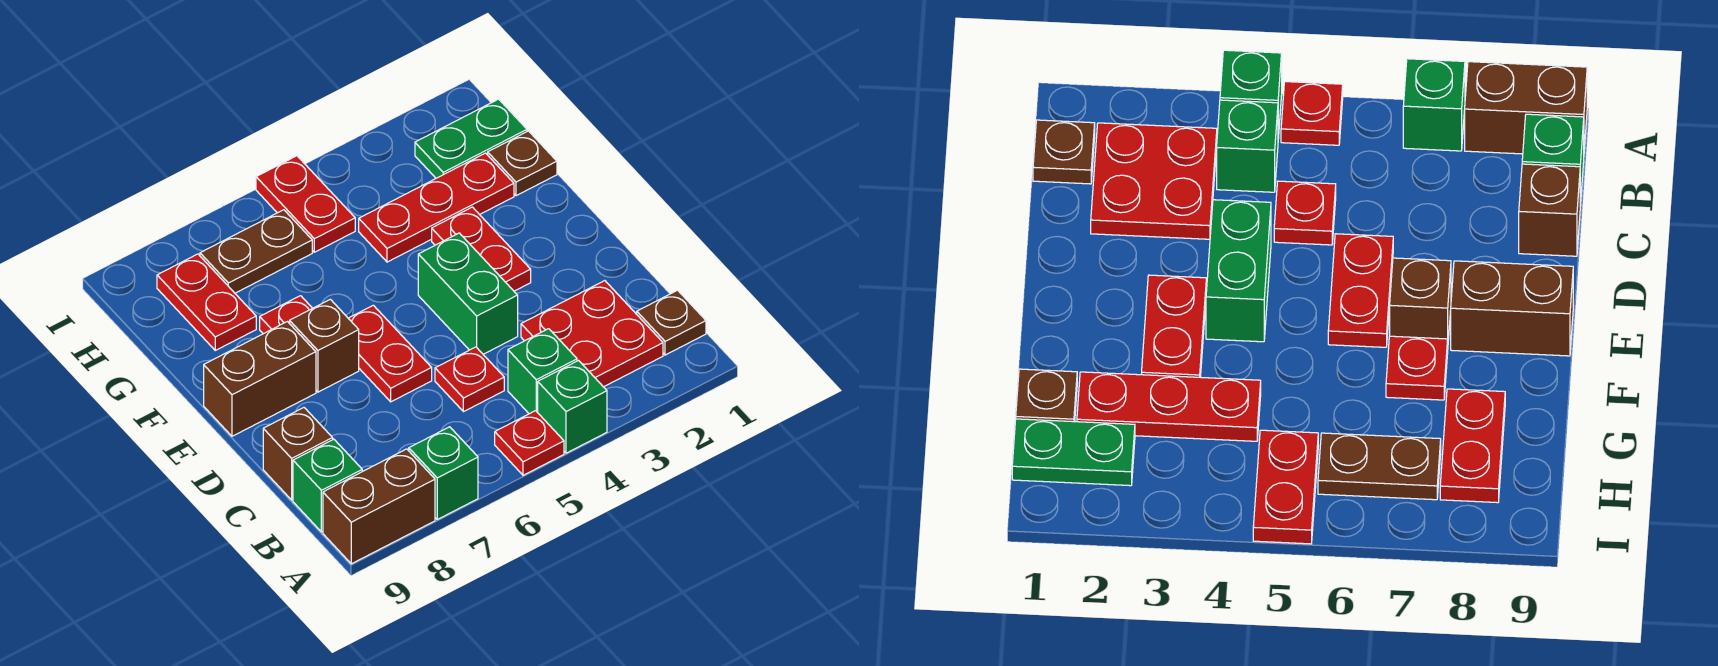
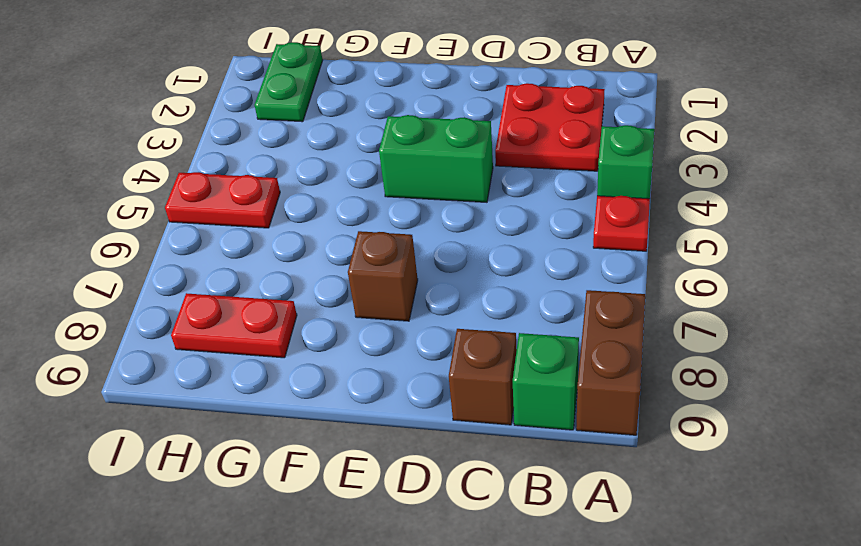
none -> green brick A7 level 1
none -> brown plate B1 level 1
none -> green brick B4 level 1

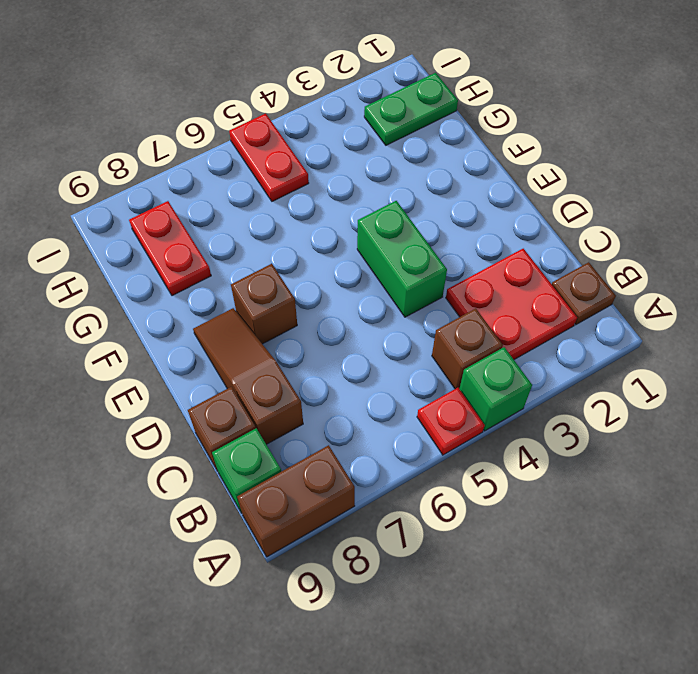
brown brick B4 level 1 -> green brick B4 level 1
brown slope C8:E8 level 1 top C -> brown brick E8:E9 level 1
none -> green brick A7 level 1
none -> red plate C5 level 1
none -> red plate D6:E6 level 1

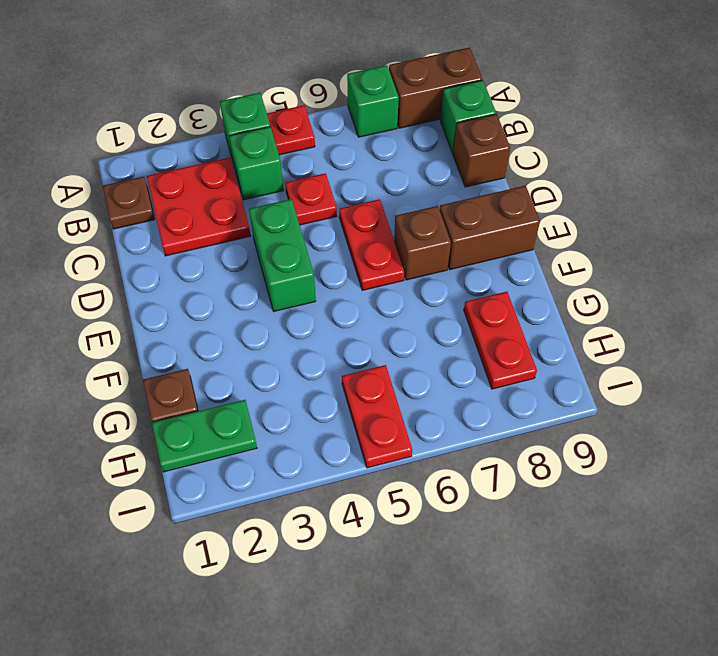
none -> red plate E3:F3 level 1
none -> red plate F7 level 1
none -> red plate G2:G4 level 1

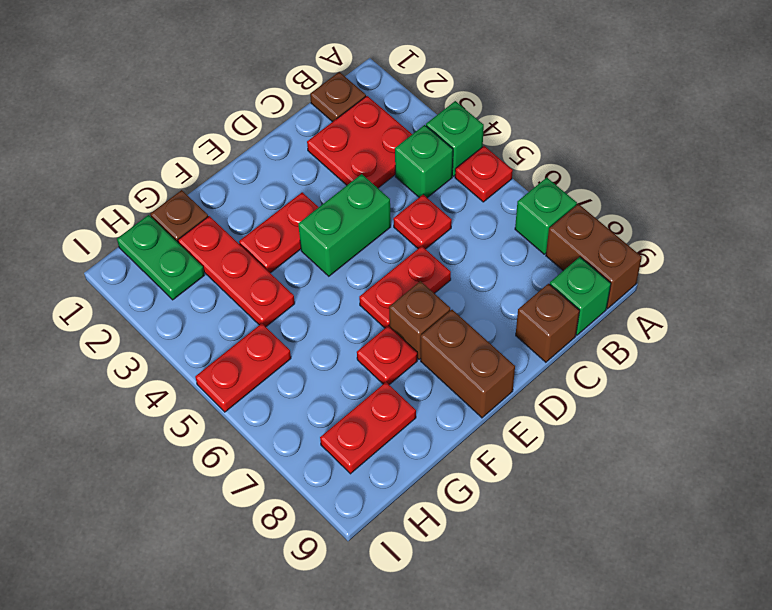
none -> brown plate H6:H7 level 1

